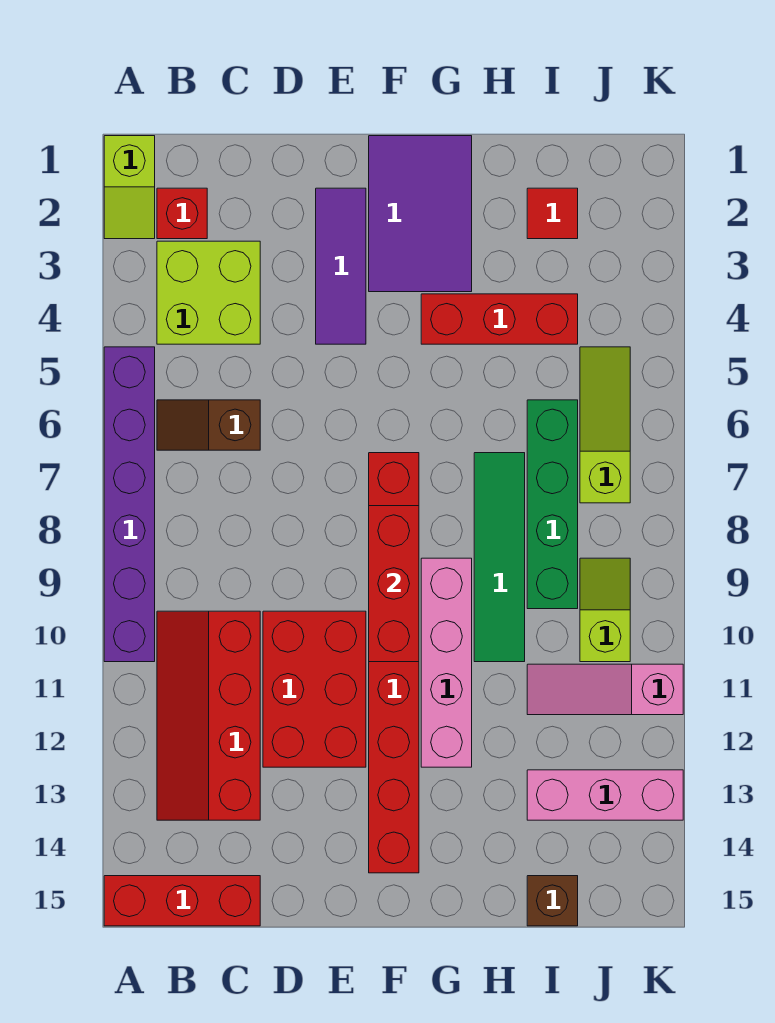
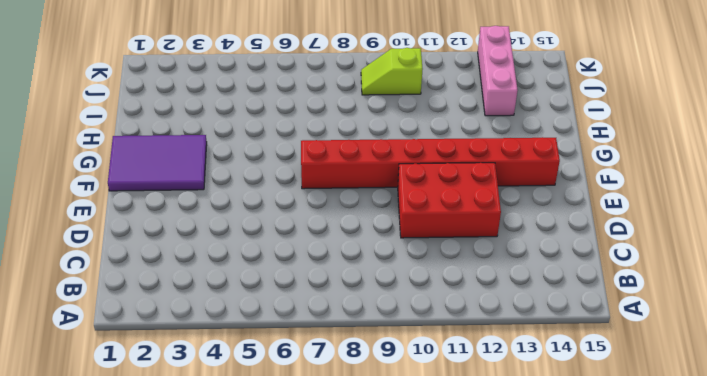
none -> lime slope A1:A2 level 1 top 1
none -> purple brick A5:A10 level 1
none -> red brick A15:C15 level 1

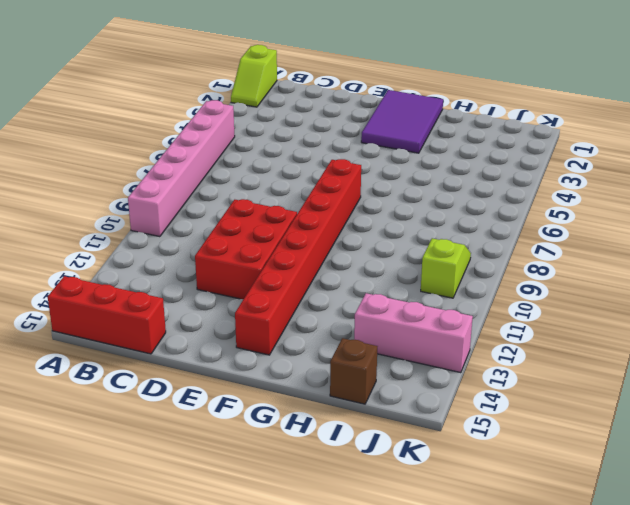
pink brick A5:A10 level 1 -> purple brick A5:A10 level 1
none -> red brick B2 level 1
none -> lime brick B3:C4 level 1
none -> brown slope B6:C6 level 1 top C

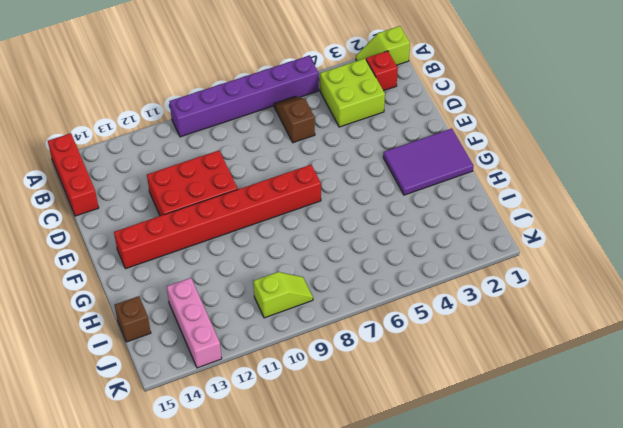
none -> red slope B10:C13 level 1 top C
none -> purple tile E2:E4 level 1
none -> red brick G4:I4 level 1

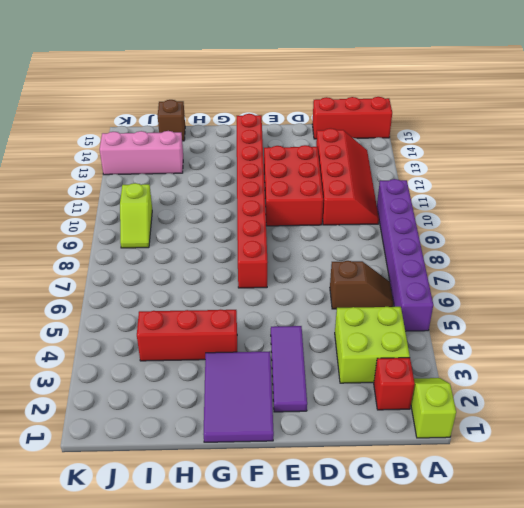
none -> pink brick G9:G12 level 1
none -> green tile H7:H10 level 1
none -> red tile I2 level 1

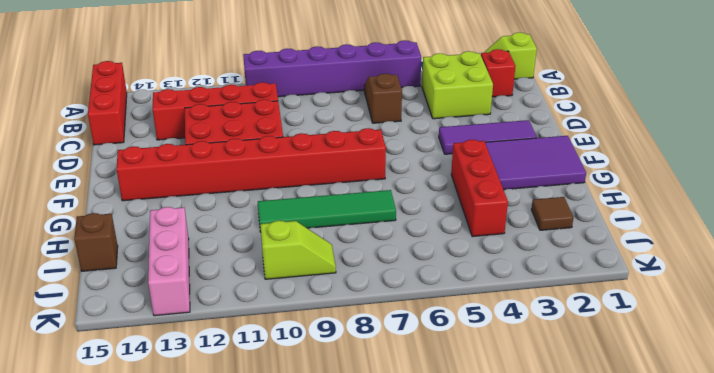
brown tile I2 level 1 -> red tile I2 level 1
none -> pink brick G9:G12 level 1
none -> green brick I6:I9 level 1
none -> pink slope I11:K11 level 1 top K

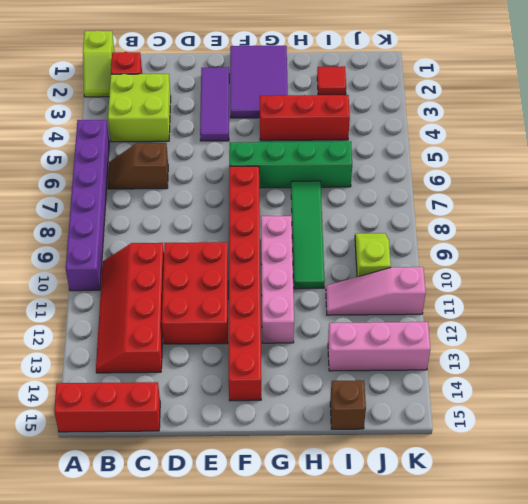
green brick F6:I6 level 1 -> green brick I6:I9 level 1
none -> lime slope J5:J7 level 1 top 7
none -> red brick F8:F10 level 2

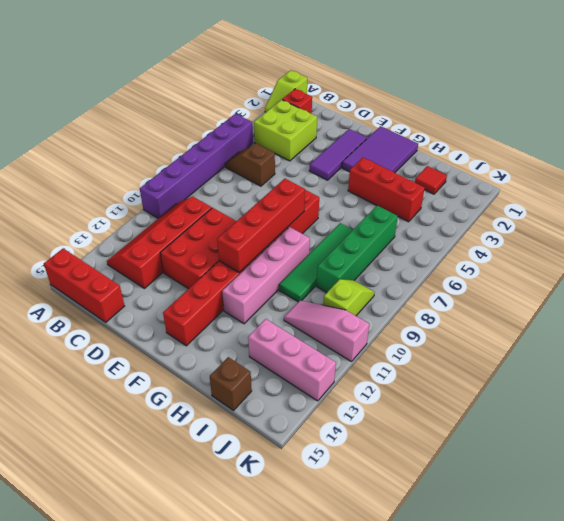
red brick F8:F11 level 2 -> red brick F8:F10 level 2
none -> lime slope J5:J7 level 1 top 7

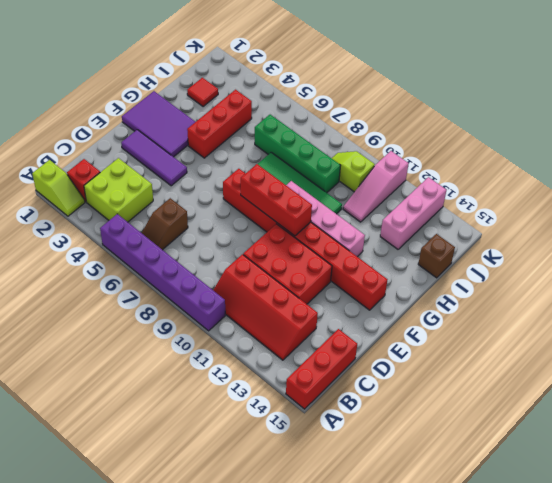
none -> lime slope J5:J7 level 1 top 7

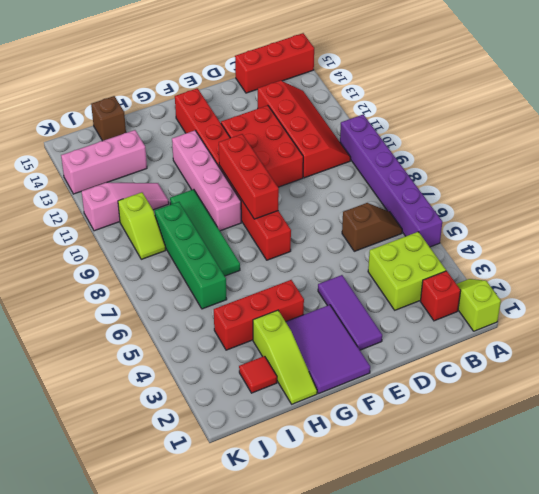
lime slope H1:H3 level 1 top 3 -> lime slope J5:J7 level 1 top 7

